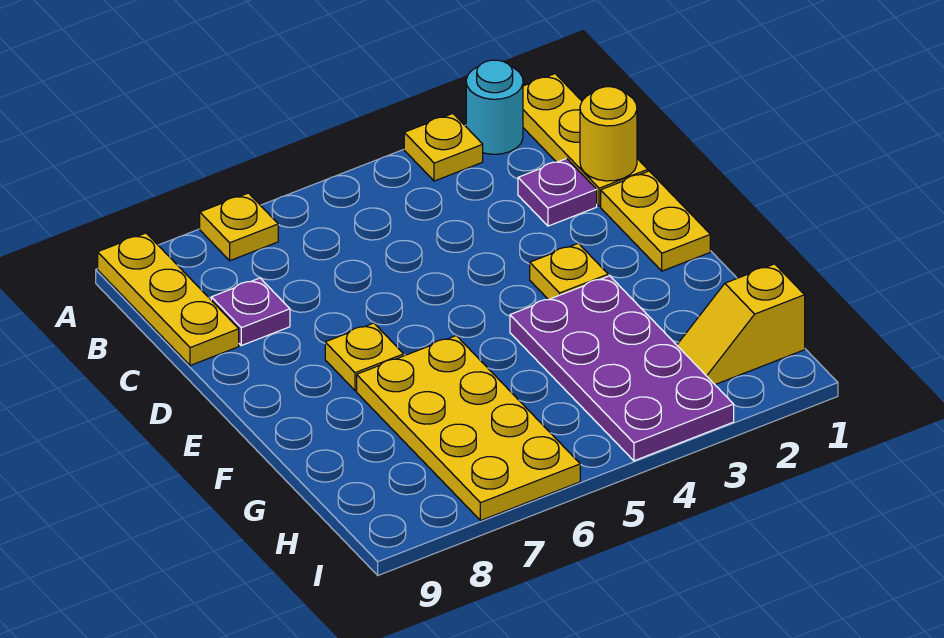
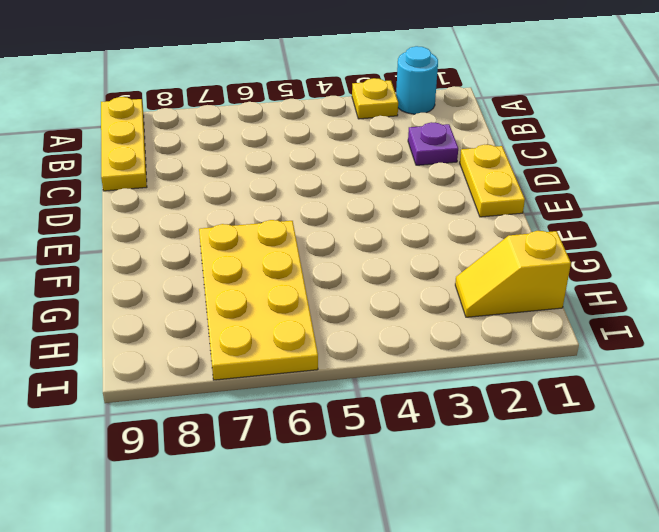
none -> yellow plate A1:C1 level 1
none -> yellow plate A7 level 1
none -> purple plate C8 level 1

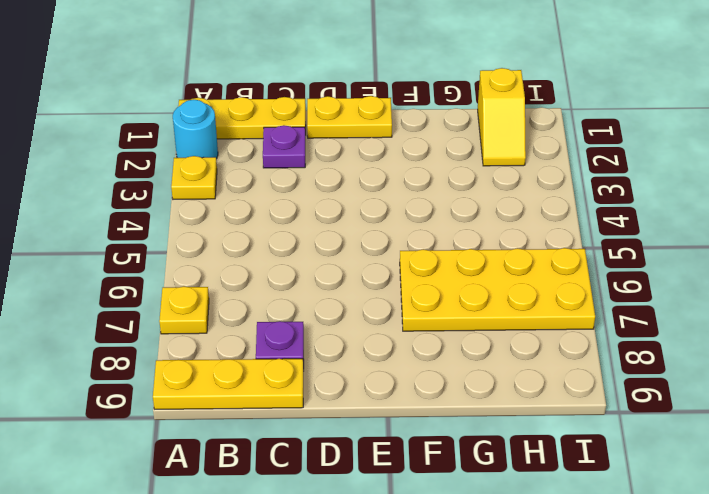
none -> yellow plate E3 level 1
none -> yellow plate E7 level 1
none -> purple plate F3:I4 level 1

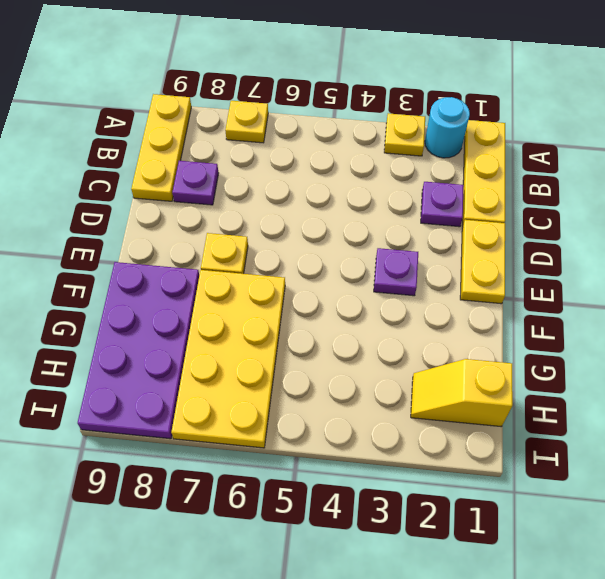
purple plate E3 level 1 -> yellow plate E3 level 1
purple plate F8:I9 level 1 -> purple plate F3:I4 level 1
none -> yellow round brick C1 level 2

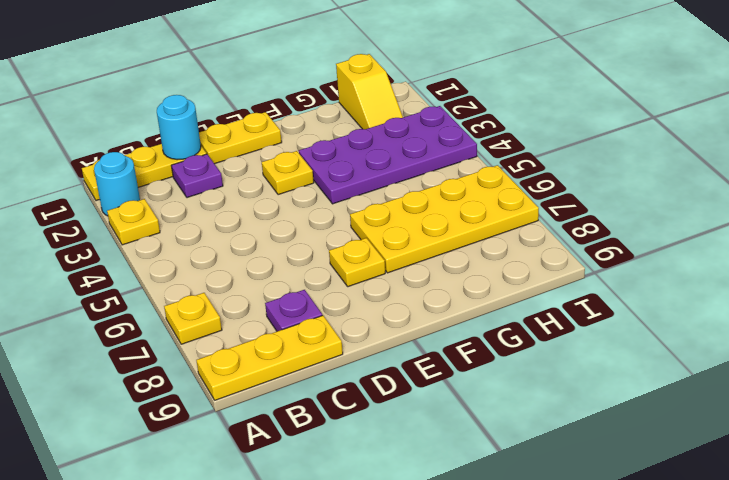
cyan round brick C1 level 2 -> yellow round brick C1 level 2

